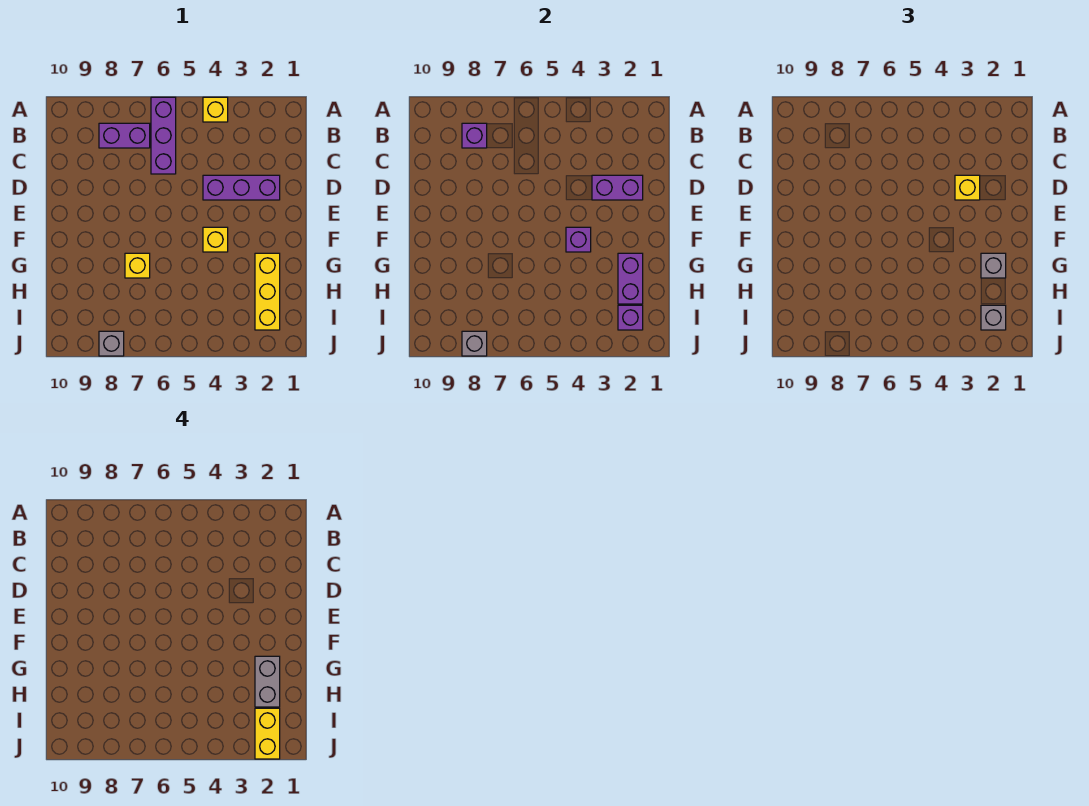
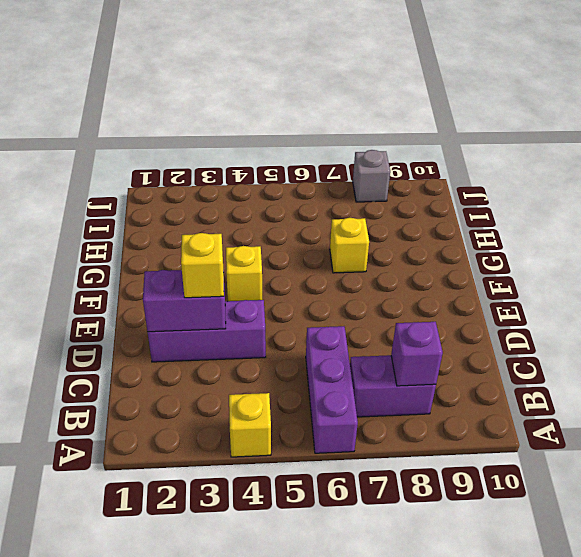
none -> yellow brick G2:I2 level 1
none -> purple brick F4 level 2
none -> purple brick G2:H2 level 2

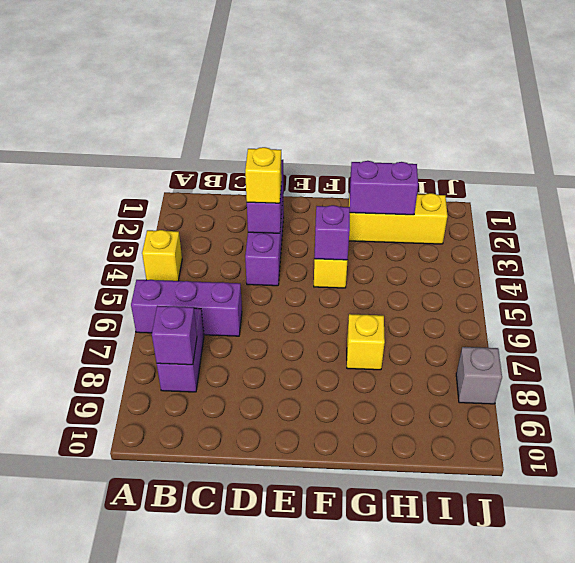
none -> purple brick I2 level 2
none -> grey brick J8 level 2
none -> grey brick G2 level 3

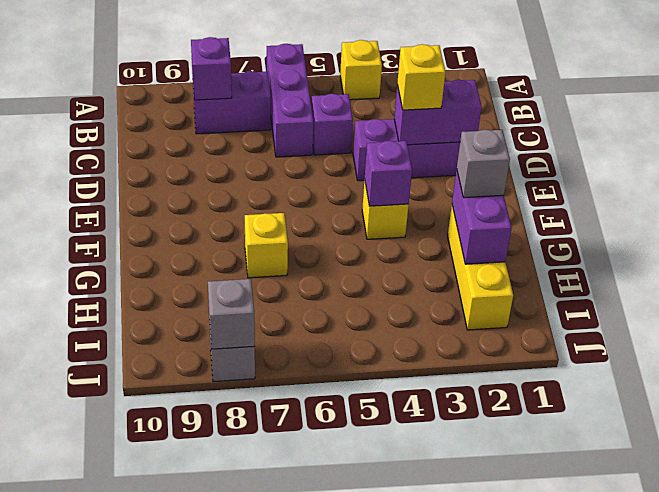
purple brick C5 level 1 -> purple brick I2 level 2
none -> grey brick I2 level 3
none -> grey brick G2:H2 level 4
none -> yellow brick I2:J2 level 4

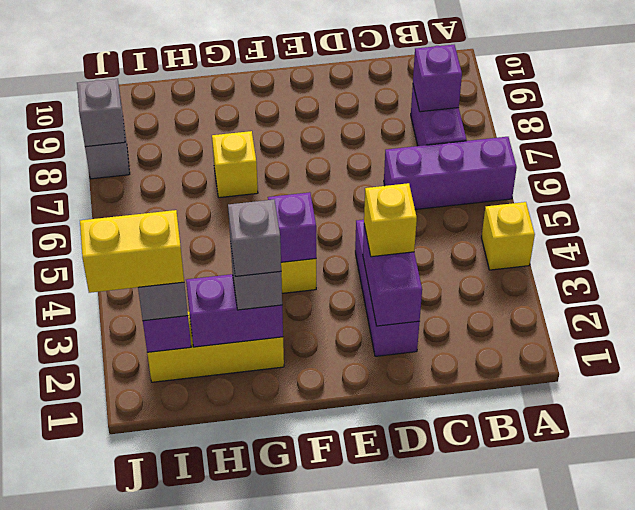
grey brick G2 level 4 -> grey brick G2:H2 level 4

